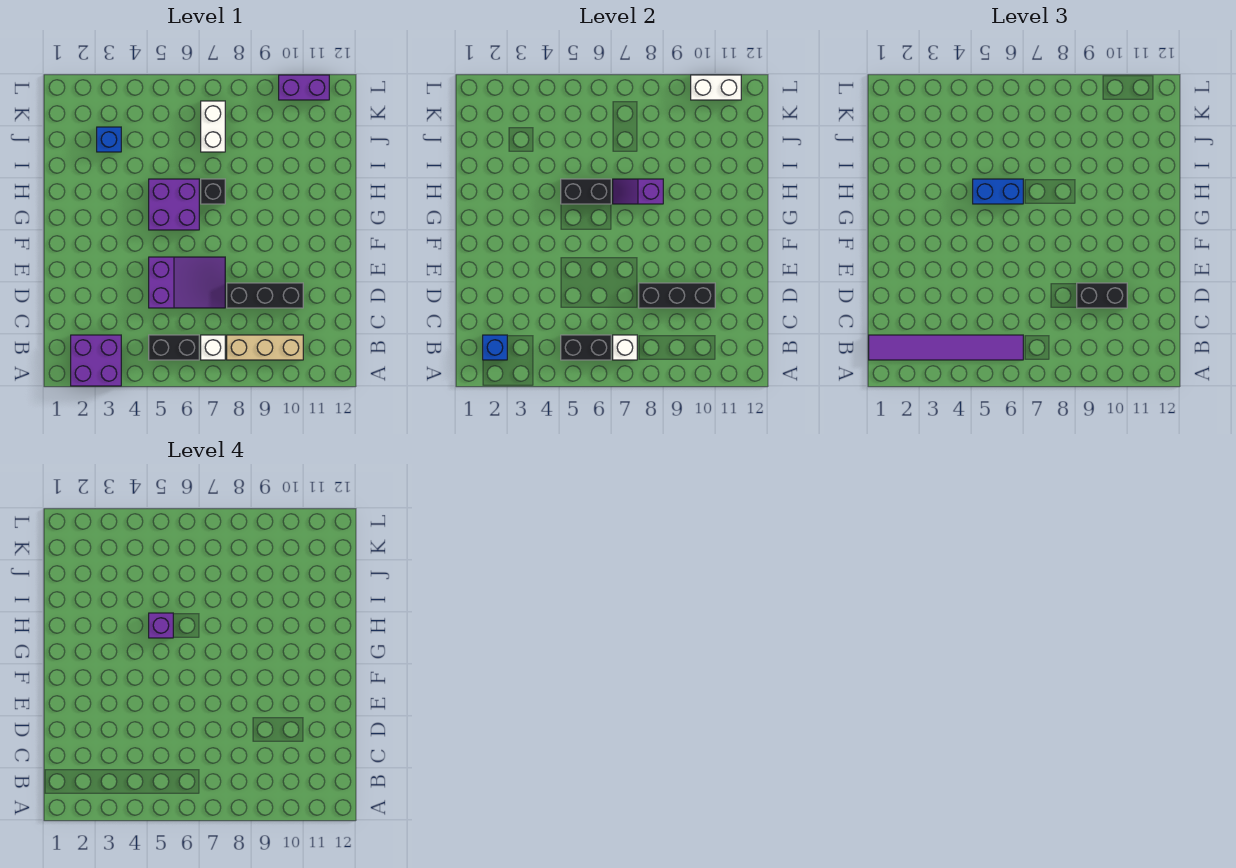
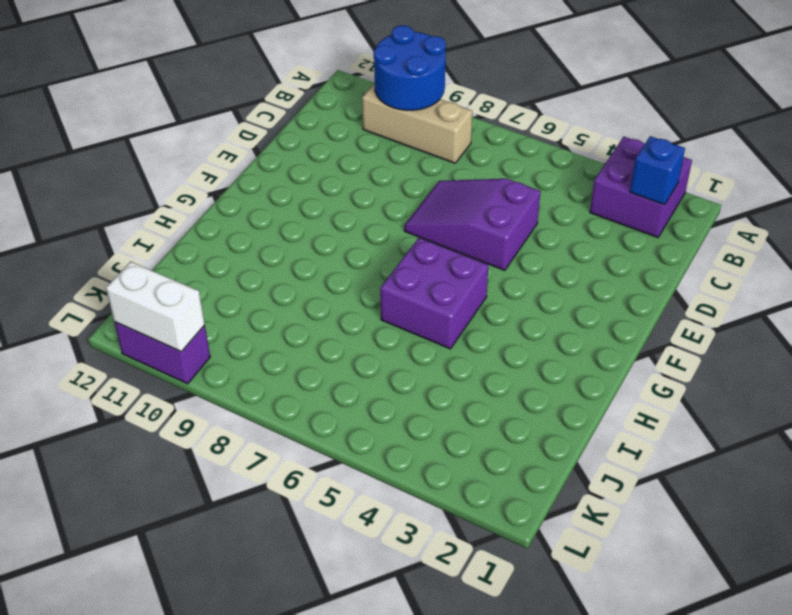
blue round brick A9:B10 level 2 -> none
none -> black brick B5:B6 level 1
none -> white brick B7 level 1
none -> black brick D8:D10 level 1

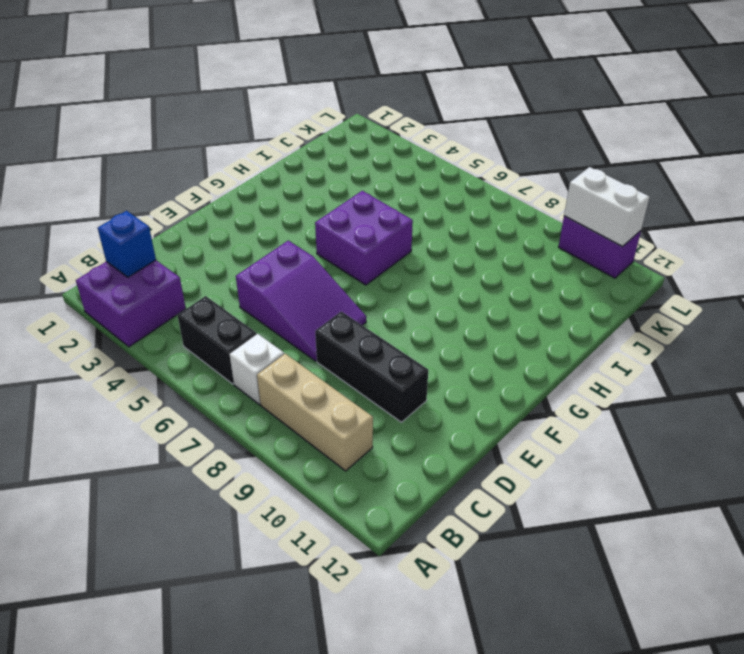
none -> black brick H7 level 1
none -> blue brick J3 level 1
none -> white brick J7:K7 level 1

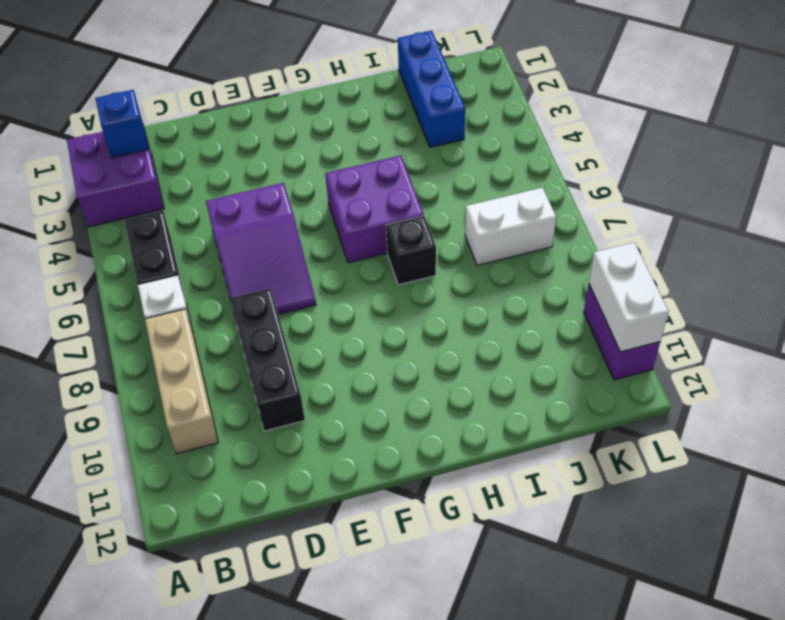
blue brick J1:J3 level 1 -> blue brick J3 level 1
none -> black brick B5:B6 level 2
none -> white brick B7 level 2
none -> black brick D8:D10 level 2

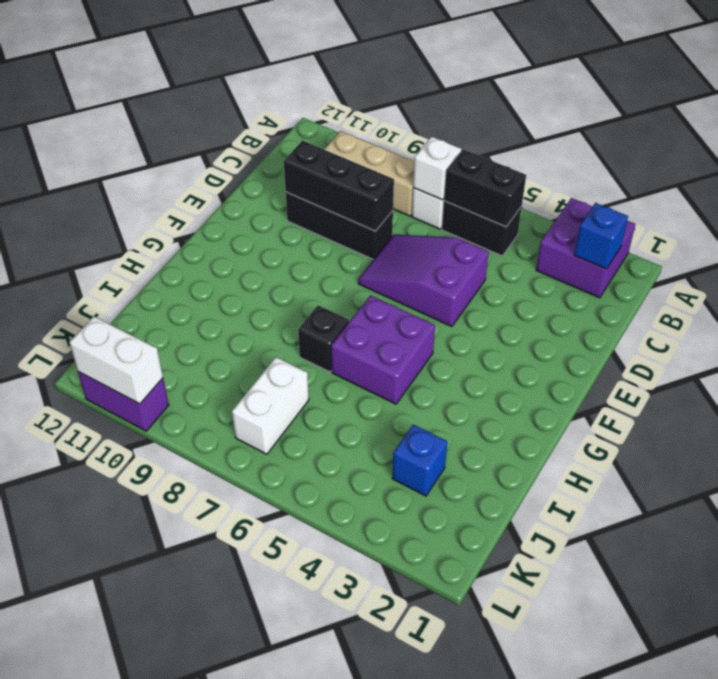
none -> black brick H5:H6 level 2
none -> purple slope H7:H8 level 2 top 8
none -> purple tile B1:B6 level 3

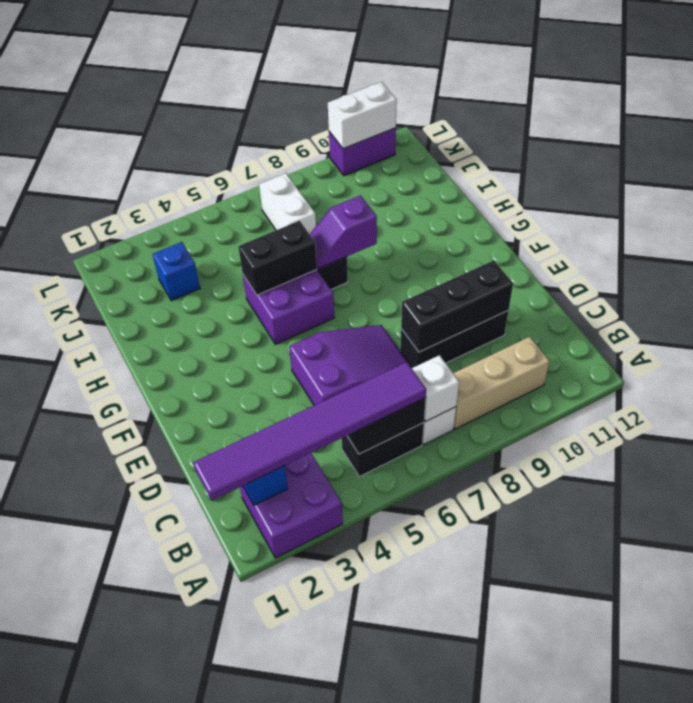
none -> black brick D9:D10 level 3
none -> blue brick H5:H6 level 3
none -> purple brick H5 level 4

